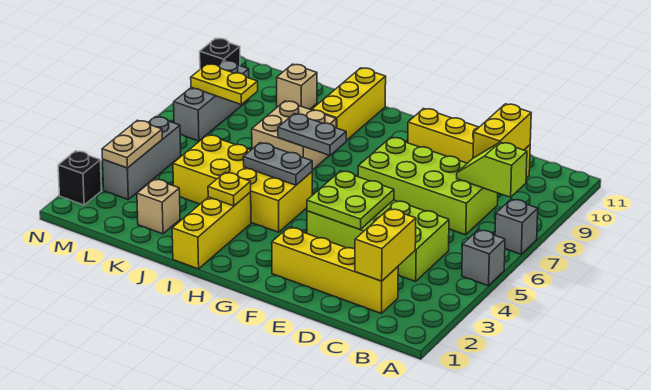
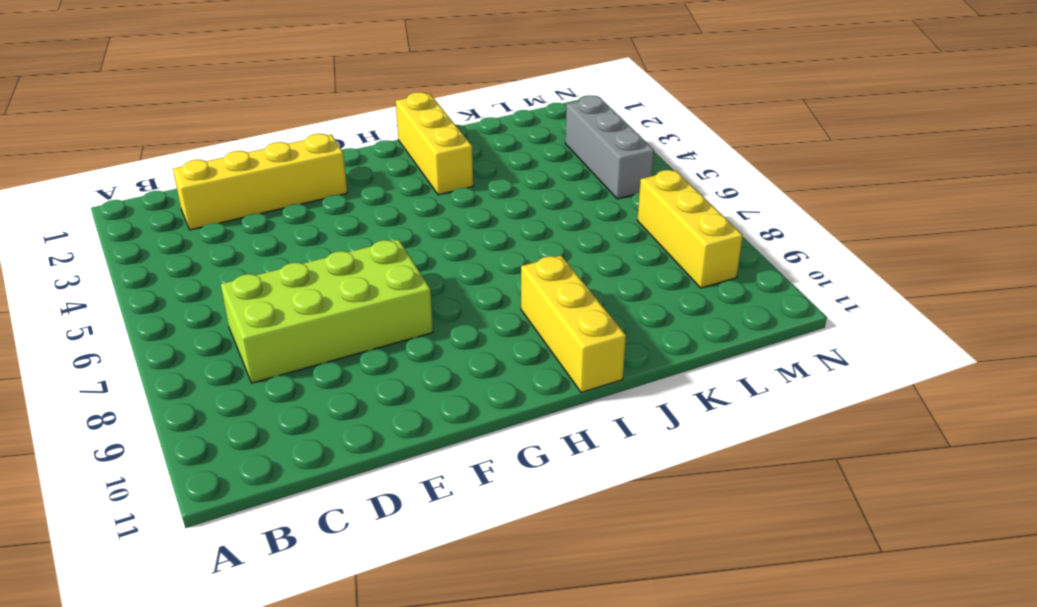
yellow brick M7:M9 level 1 -> grey brick M7:M9 level 1
none -> grey brick A5 level 1
none -> grey brick A7 level 1
none -> lime brick C4:F5 level 1

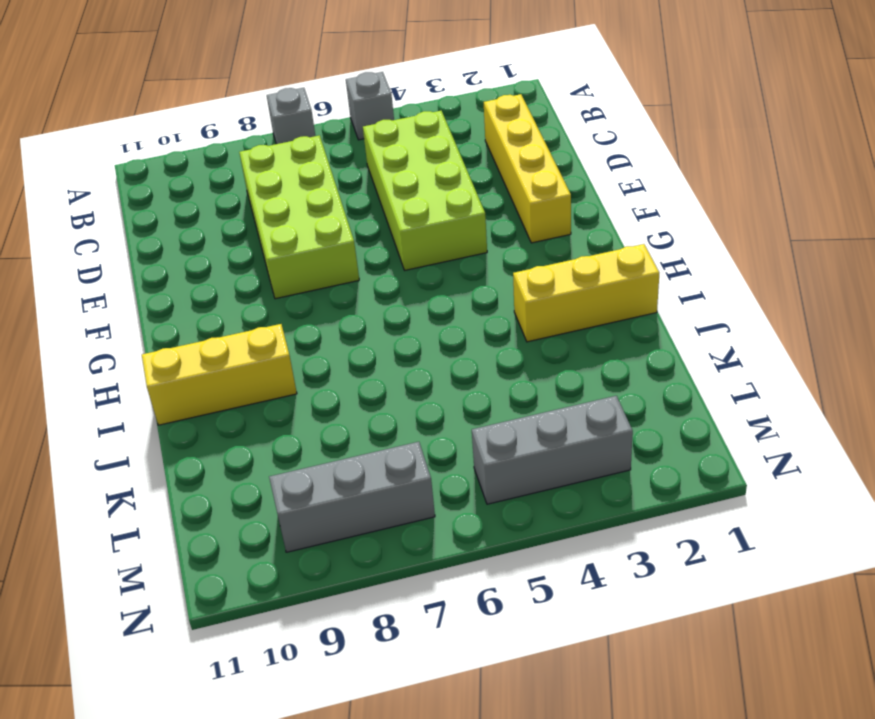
none -> yellow brick C10:F10 level 1
none -> yellow brick H4:K5 level 1
none -> tan brick I7:J8 level 1

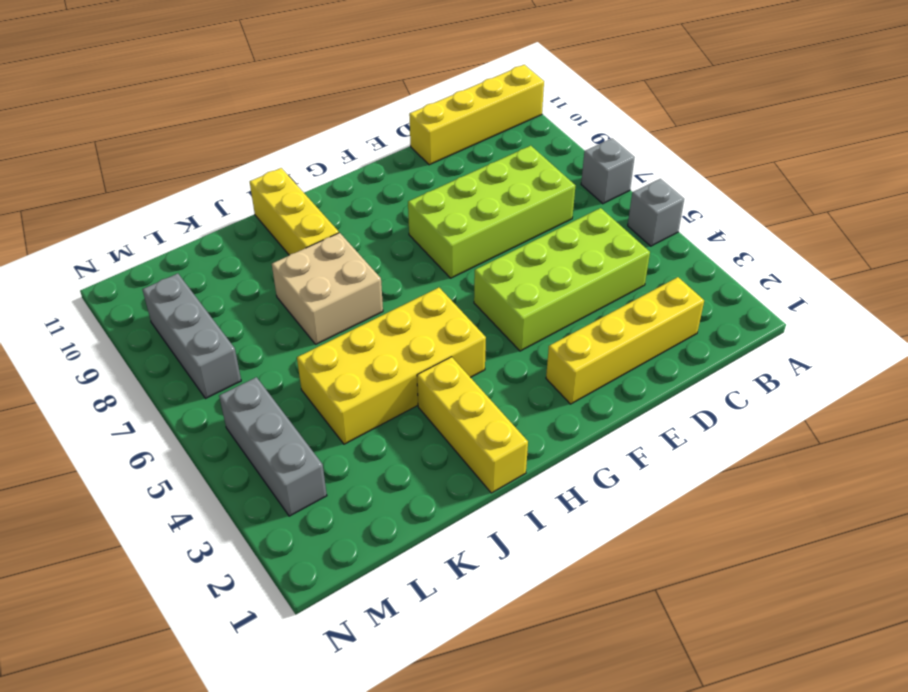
yellow brick A11:D11 level 1 -> yellow brick C10:F10 level 1
none -> tan brick K2 level 1
none -> tan brick K10 level 1
none -> black brick N2 level 1

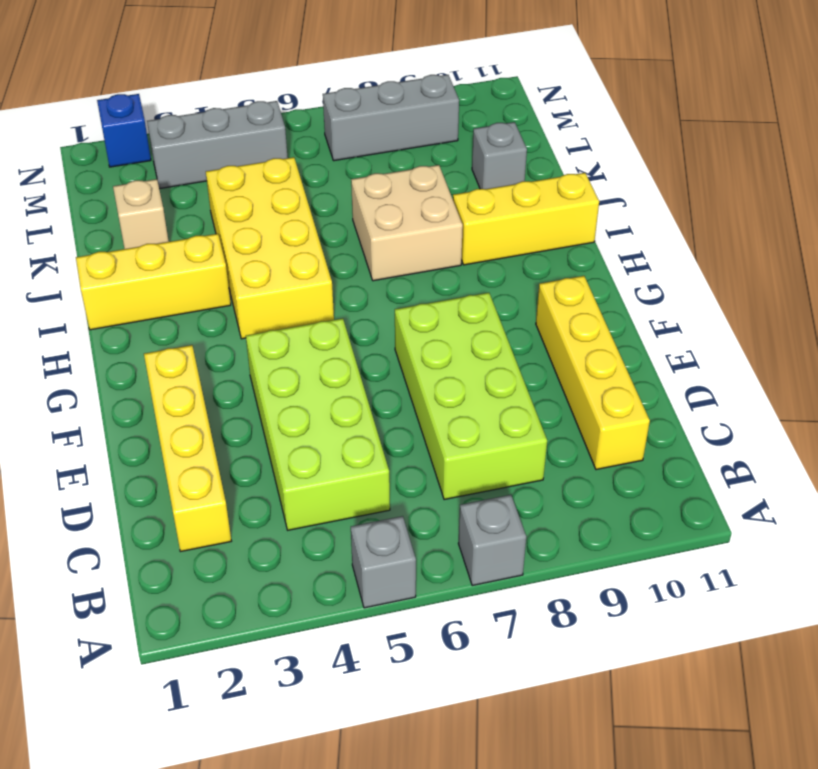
grey brick K10 level 1 -> tan brick K10 level 1
blue brick N2 level 1 -> black brick N2 level 1
none -> black brick N10 level 1
none -> lime slope B8:C8 level 2 top B
none -> yellow brick C2:C3 level 2

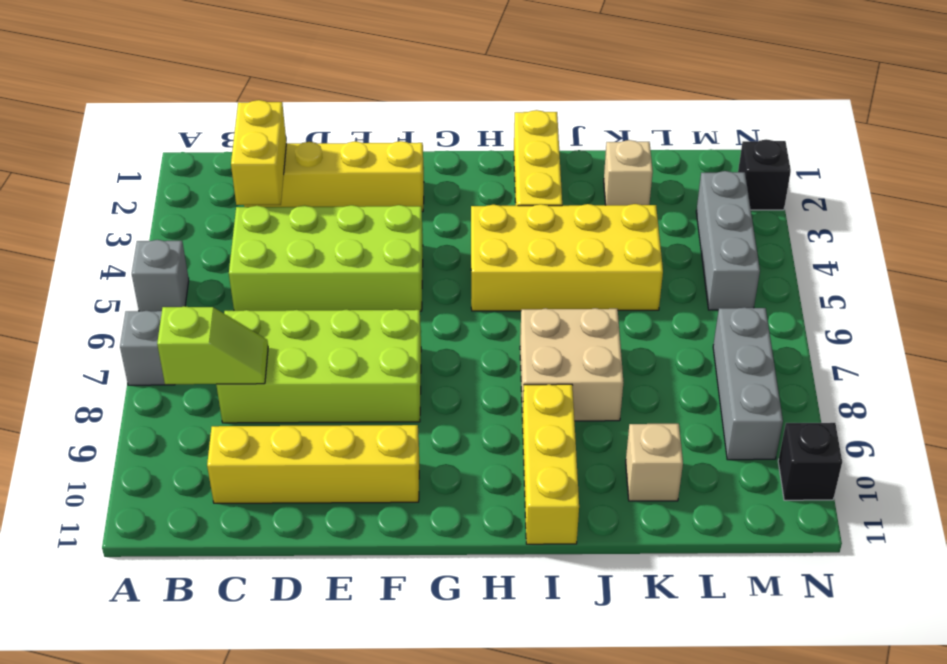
none -> yellow brick C9:C10 level 2
none -> lime plate E4:F5 level 2
none -> grey plate H5:I5 level 2

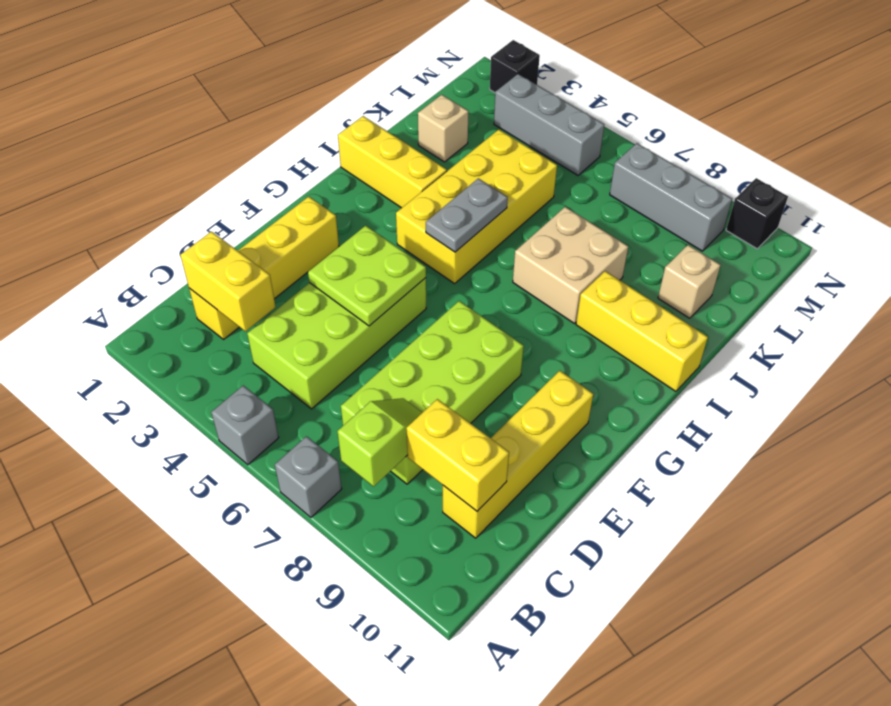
none -> grey plate H7:I7 level 2
none -> yellow plate I3 level 2
none -> yellow plate L8:M8 level 2

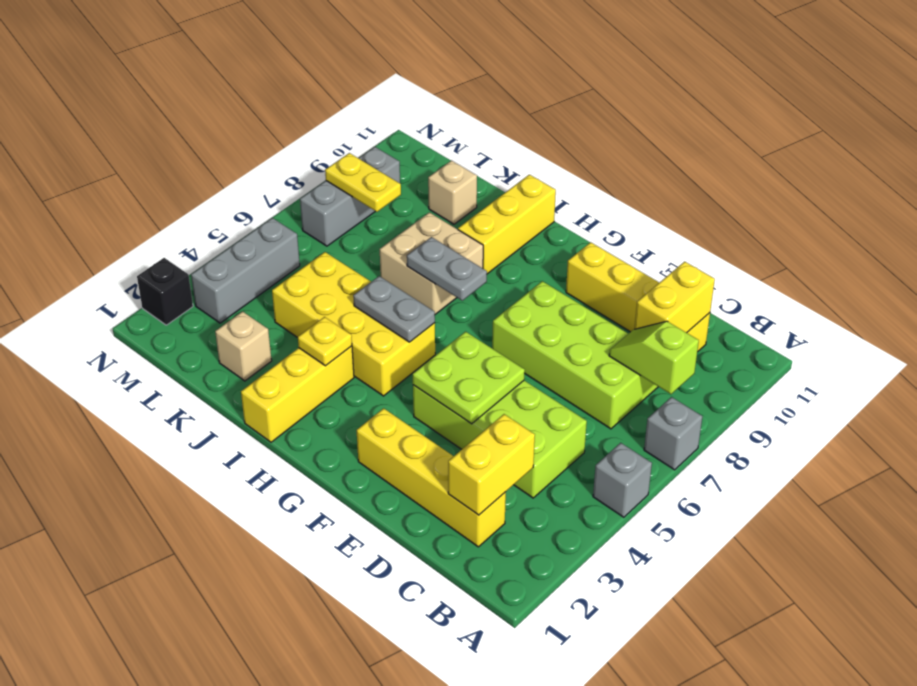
none -> black brick N10 level 1
none -> tan plate M3:M4 level 2

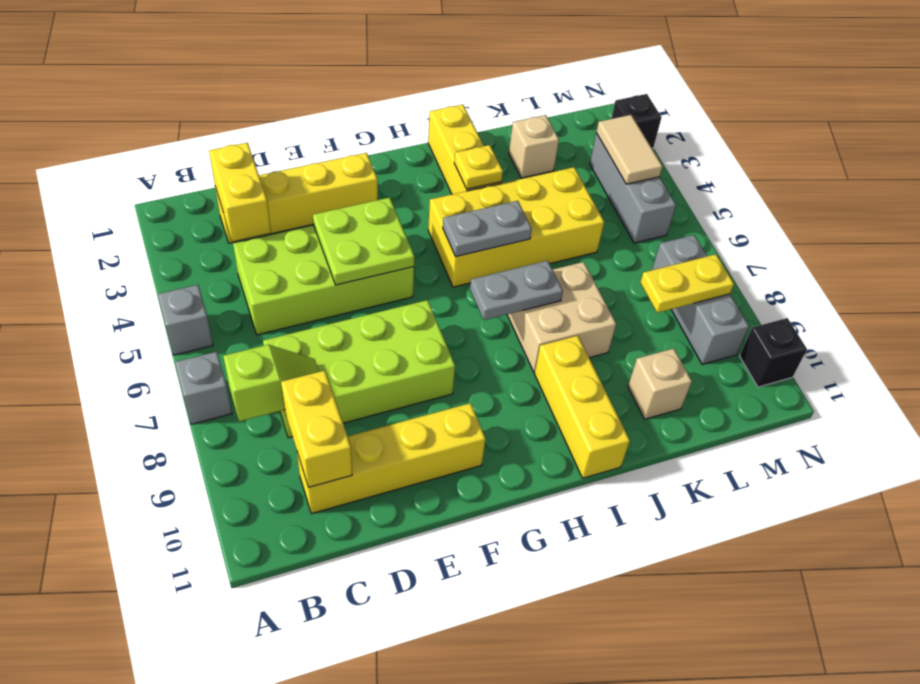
tan tile M3:M4 level 2 -> tan plate M3:M4 level 2

